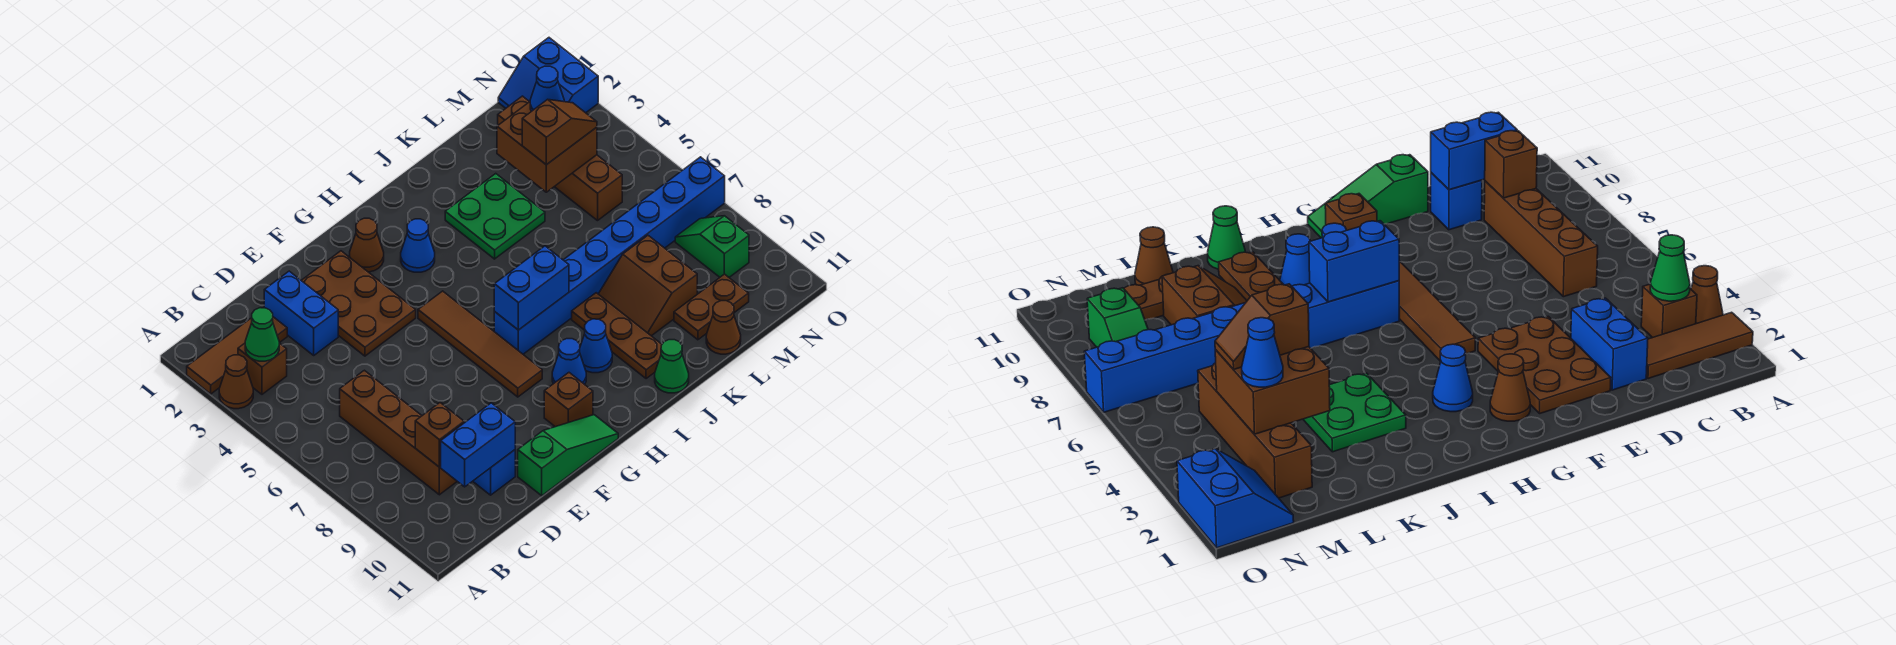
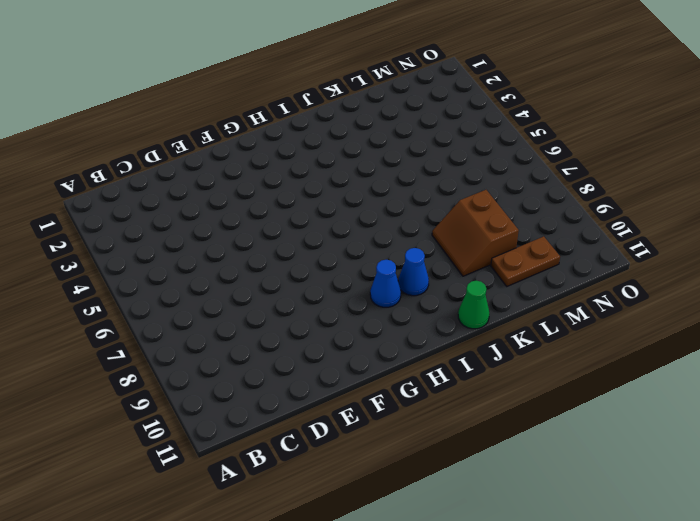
none -> brown tile A2:C2 level 1
none -> brown cone A3 level 1
none -> brown brick B3 level 1
none -> brown brick C6:C9 level 1

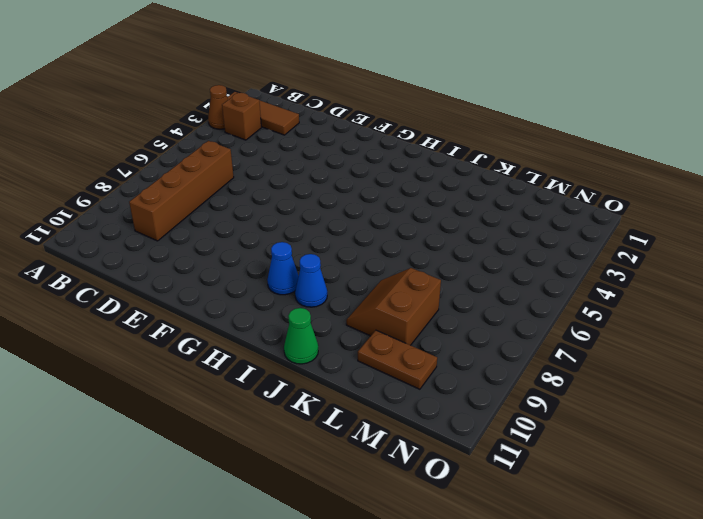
none -> blue brick D2:D3 level 1
none -> blue brick D10 level 1
none -> brown plate E2:F4 level 1
none -> green slope E11:G11 level 1 top E

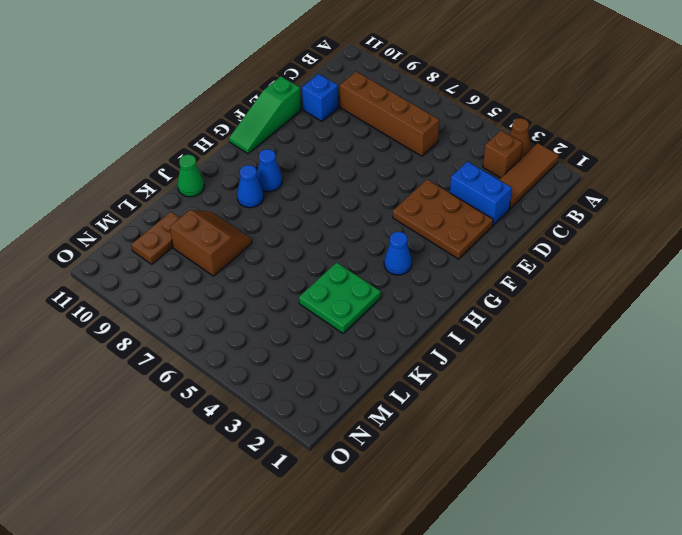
none -> brown cone G2 level 1
none -> brown tile G5:G8 level 1
none -> brown brick G10 level 1
none -> blue brick H7:O7 level 1

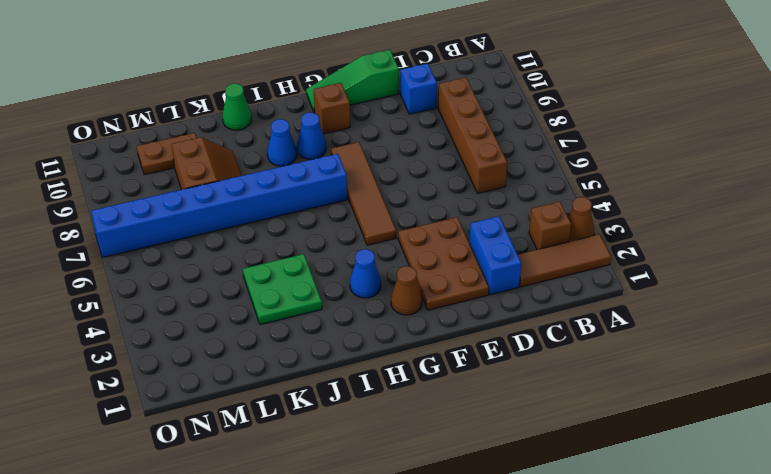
none -> brown plate J8:J10 level 1
none -> brown cone L11 level 1
none -> brown brick M2:M5 level 1
none -> blue slope N1:O2 level 1 top O

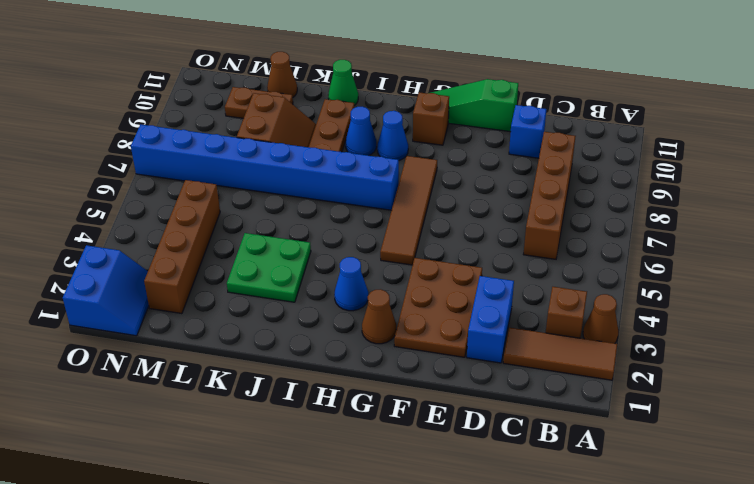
none -> green slope N8:N9 level 1 top 9
none -> green cone B3 level 2
none -> brown brick C9 level 2
none -> blue brick C10:D10 level 2

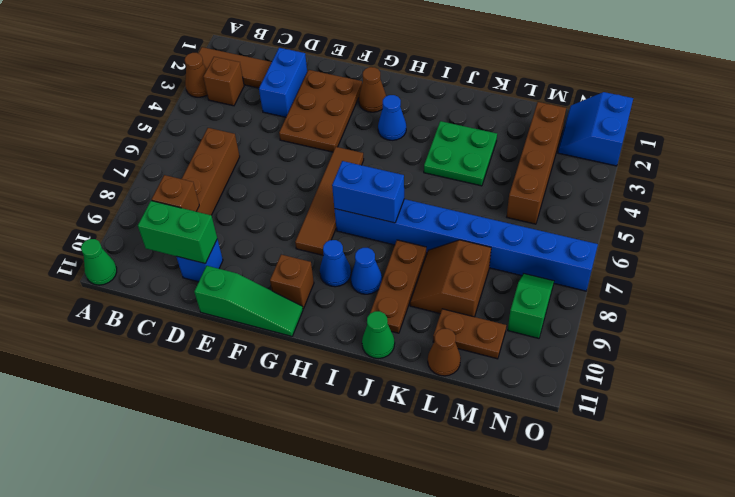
green cone A11 level 1 -> green cone B3 level 2
green brick C10:D10 level 2 -> blue brick C10:D10 level 2
none -> brown brick L3:M4 level 2
none -> brown slope L4:M4 level 3 top L
none -> blue cone M3 level 3

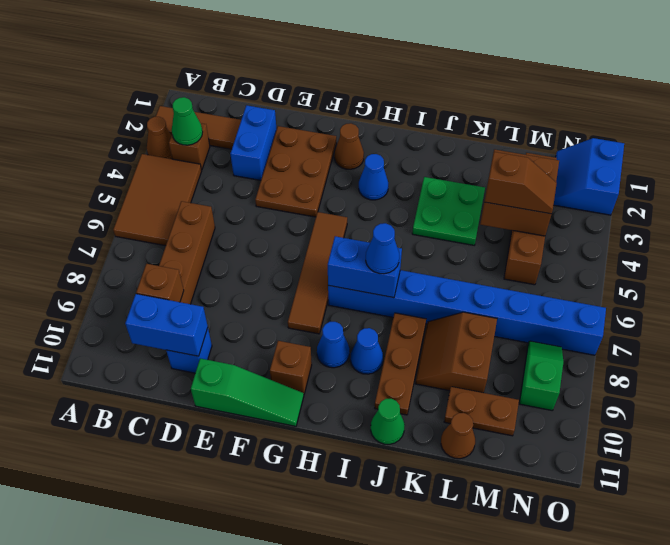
brown tile A4:B6 level 1 -> none
blue cone I7 level 3 -> blue cone M3 level 3

